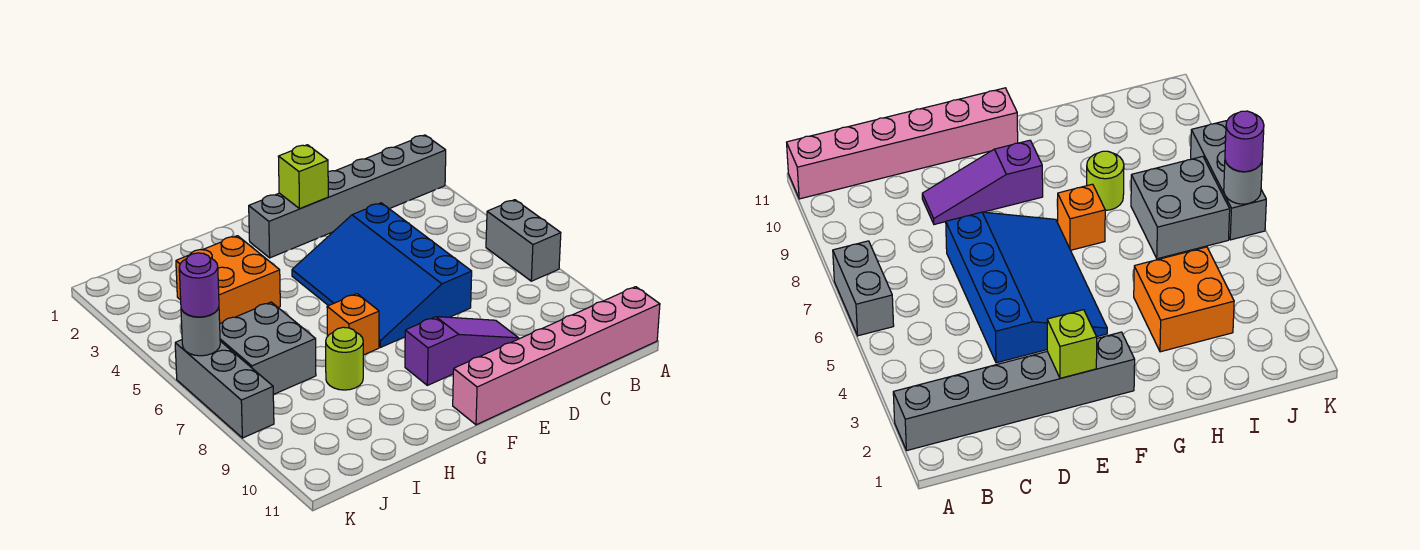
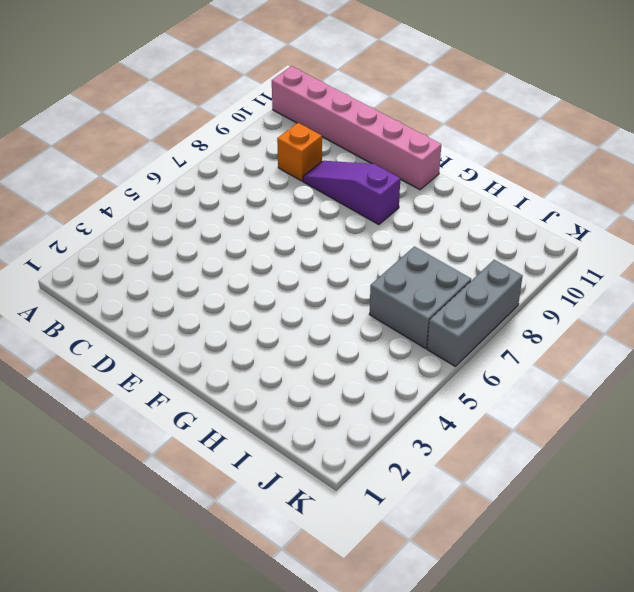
orange brick C9 level 1 -> orange brick G7 level 1
none -> grey brick A2:F2 level 1
none -> grey brick A6:A7 level 1
none -> blue slope D4:F7 level 1 top D

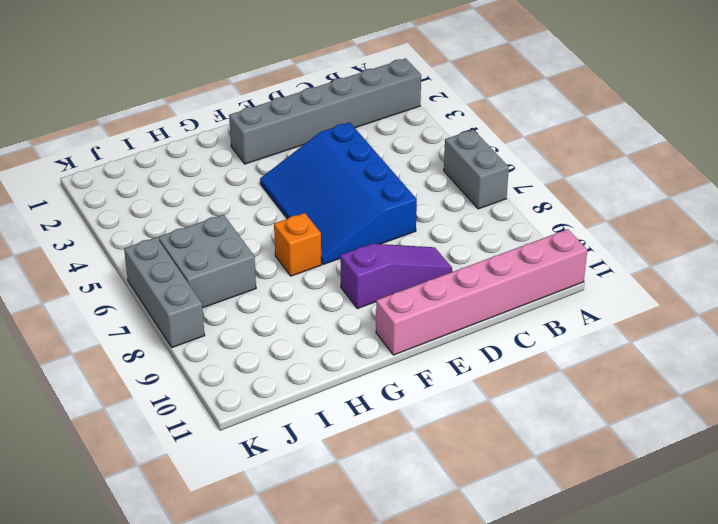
none -> orange brick H3:I4 level 1
none -> lime round brick H8 level 1
none -> lime brick E2 level 2

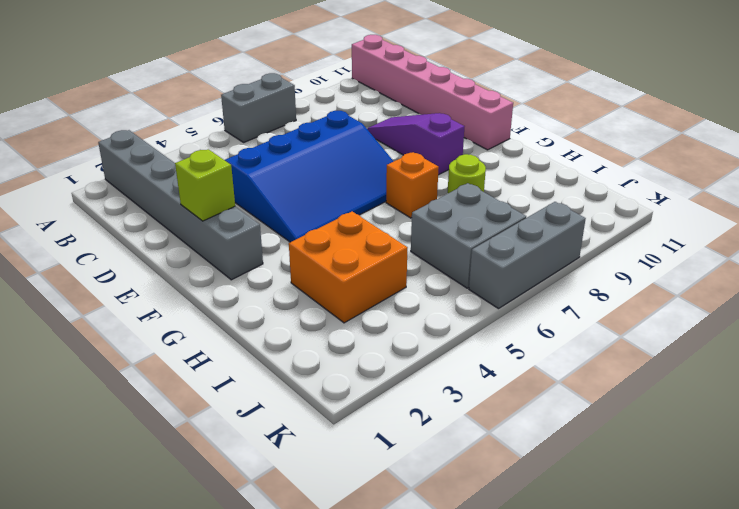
none -> grey round brick K6 level 2
none -> purple round brick K6 level 3

